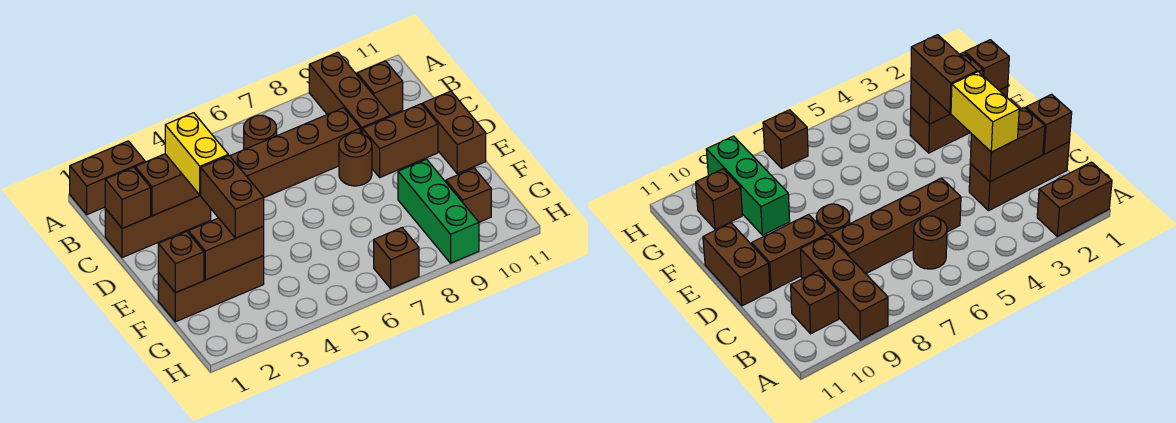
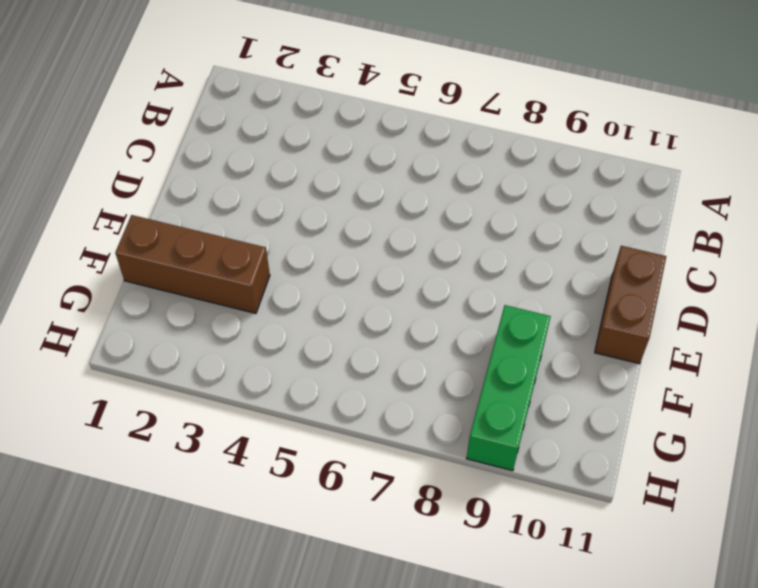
none -> brown brick A1:A2 level 1
none -> brown brick A9:C9 level 1
none -> brown round brick B6 level 1

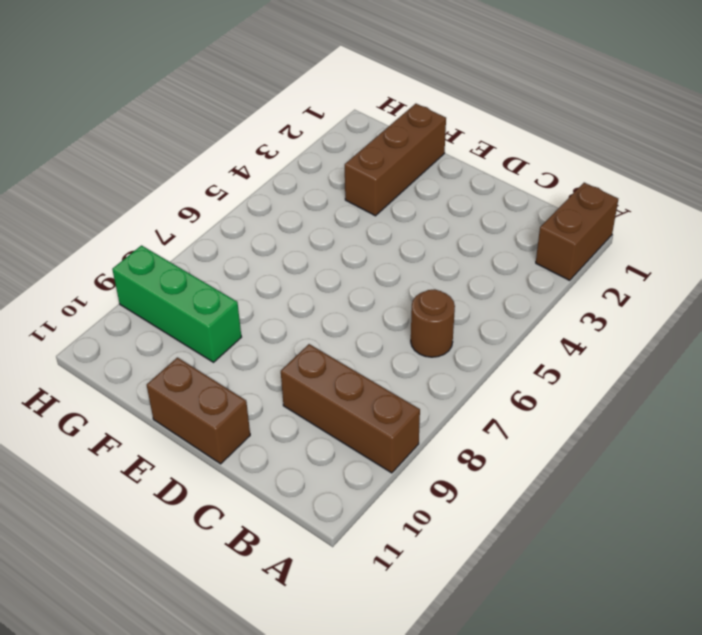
none -> brown brick B10 level 1
none -> brown brick C1:C3 level 1
none -> brown brick C5:C8 level 1

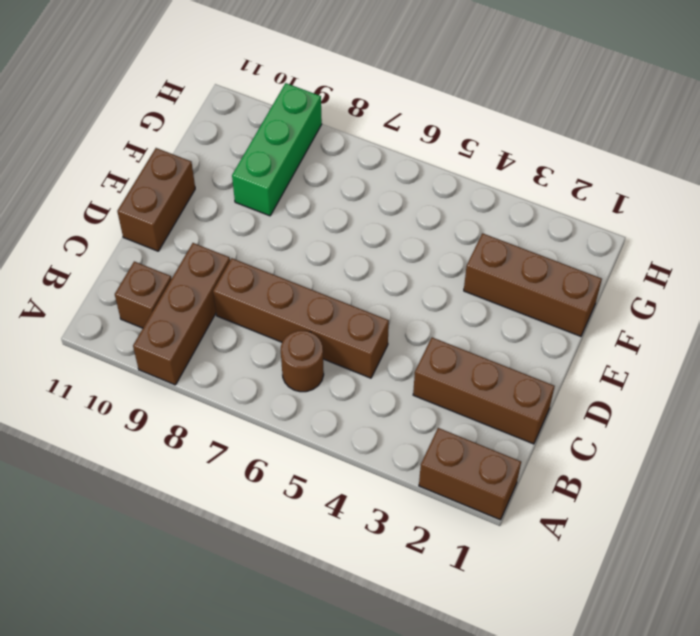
none -> brown round brick D8 level 1
none -> brown brick D9:D10 level 1
none -> brown brick G10 level 1

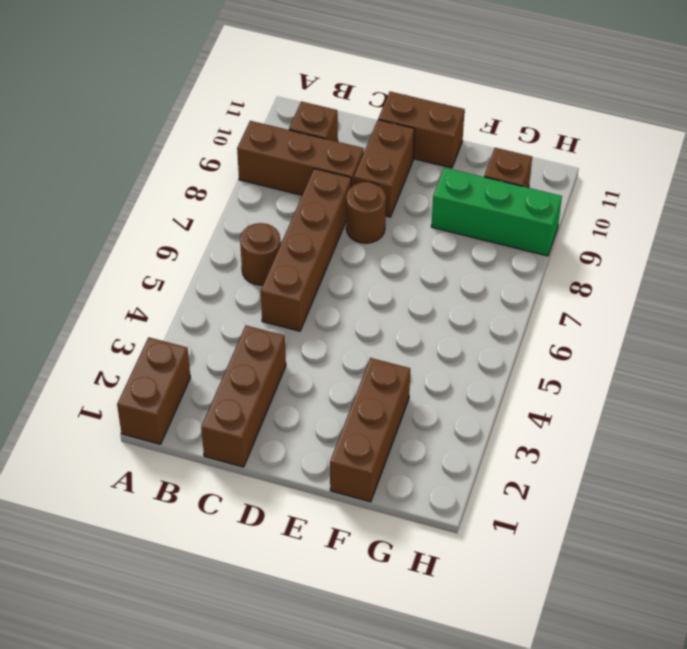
none -> brown brick H7 level 1
none -> brown brick C1 level 2
none -> brown brick C2:C3 level 2

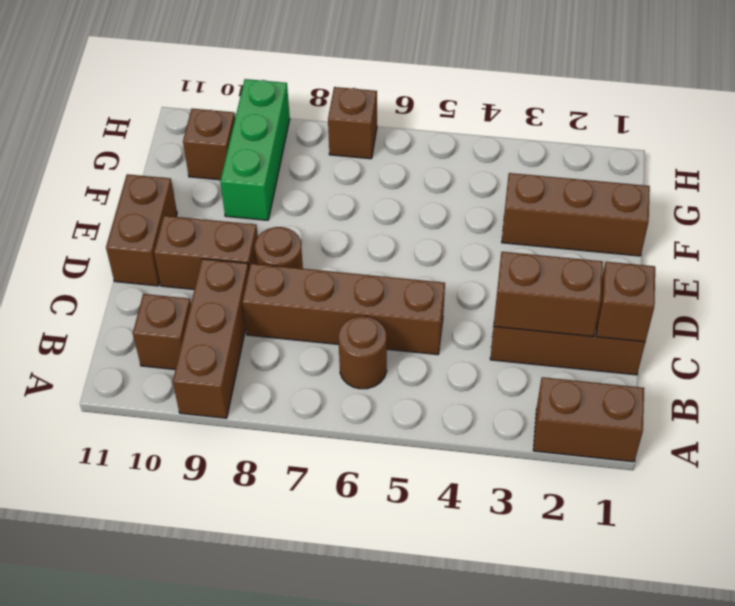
none -> brown brick F1 level 2
none -> brown brick F2:F3 level 2
none -> yellow brick C3:D3 level 3

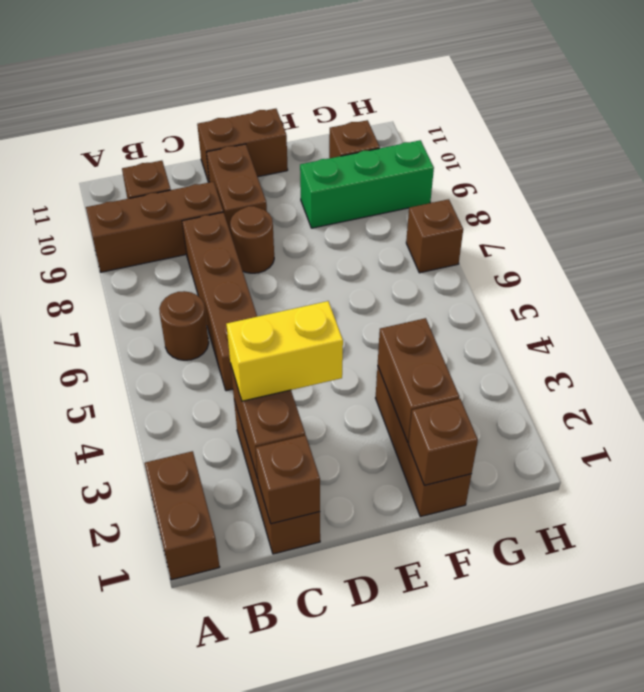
none -> brown brick E3:F3 level 3

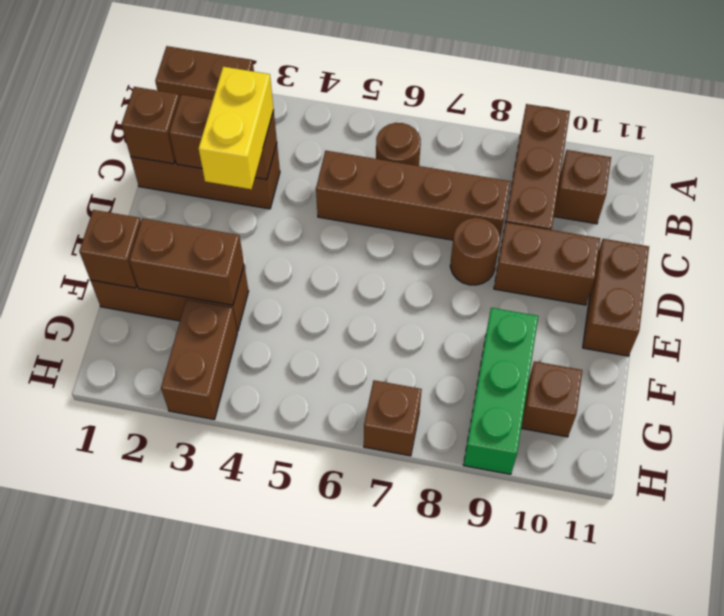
brown brick G3:H3 level 1 -> brown brick E3:F3 level 3

